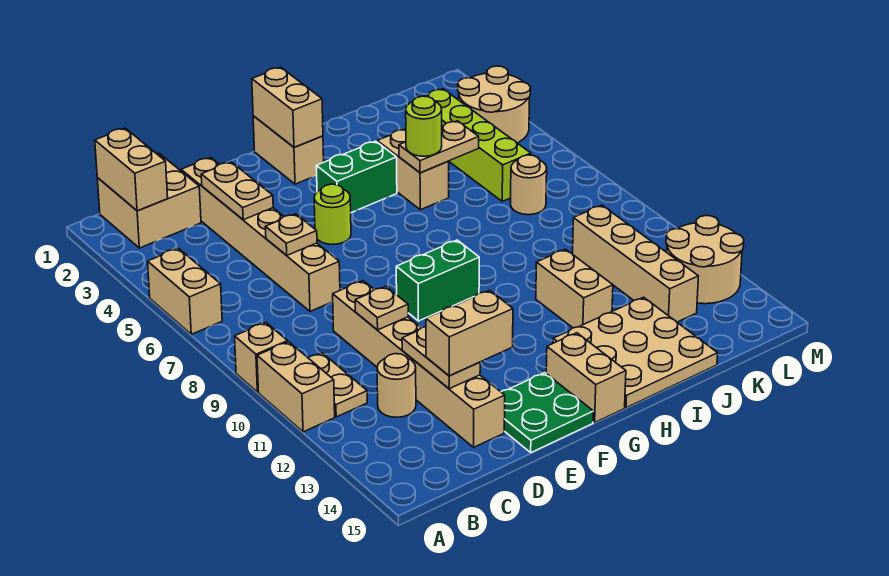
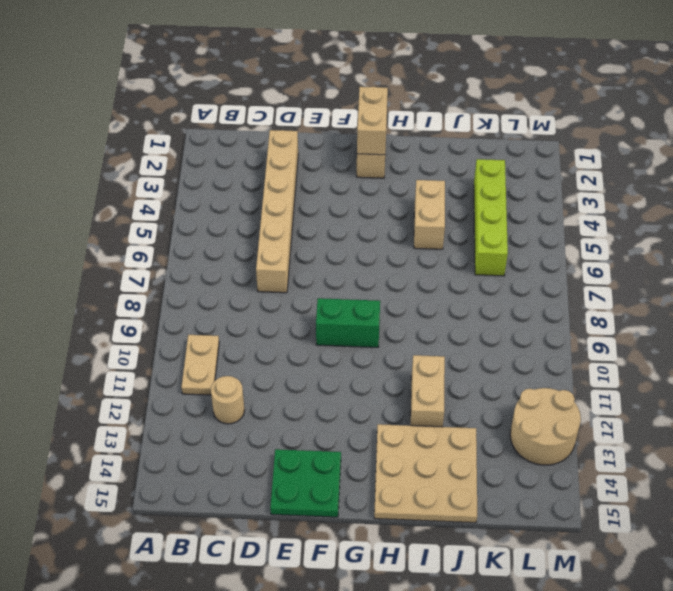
none -> tan brick A5:A6 level 1
none -> tan brick A9 level 1
none -> tan brick A10:A11 level 1
none -> tan brick B1:C2 level 1

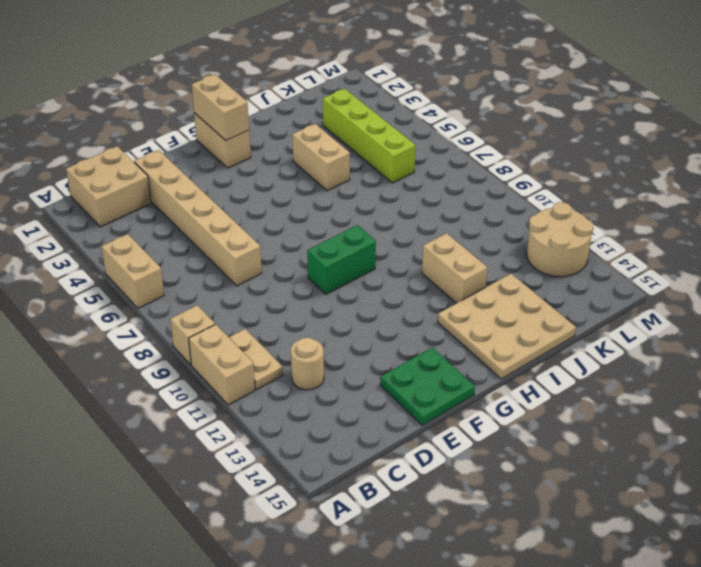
none -> tan brick D9:D14 level 1
none -> lime round brick F5 level 1
none -> green brick G4:H4 level 1
none -> tan brick G14:G15 level 1

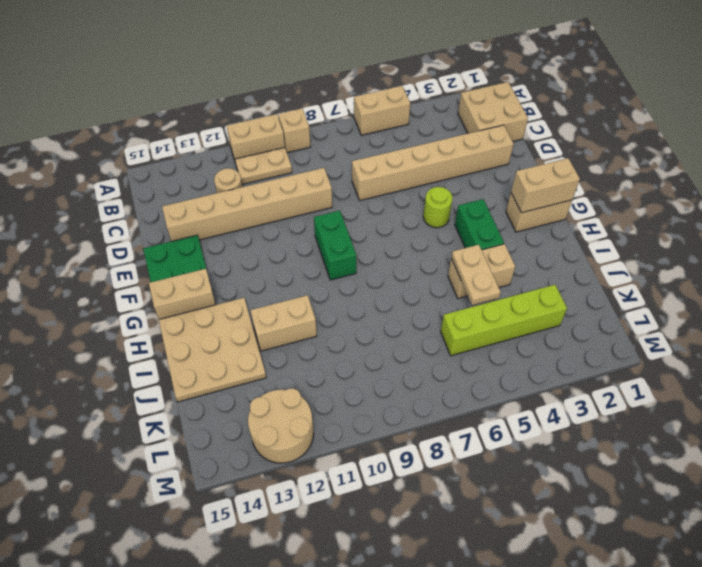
none -> tan round brick K7 level 1
none -> tan brick K10:K13 level 1
none -> tan round brick L3:M4 level 1
none -> tan brick B1:B2 level 2

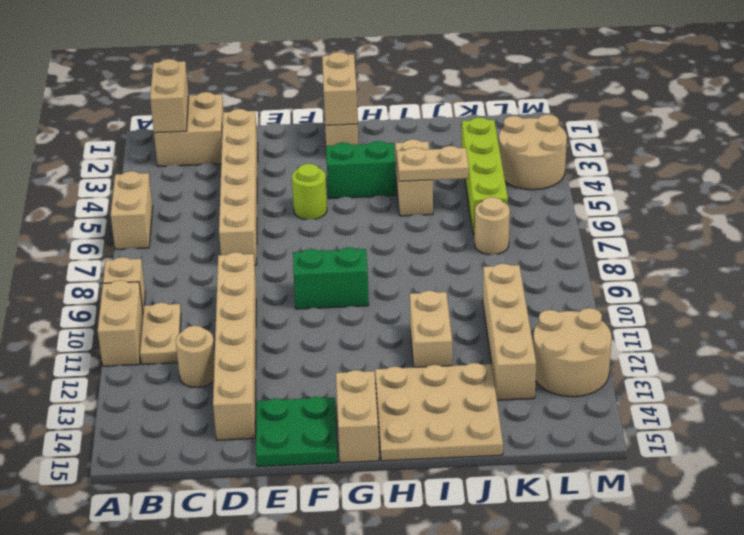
none -> tan plate D3:D4 level 2
none -> tan plate D6 level 2
none -> tan plate D10 level 2
none -> tan plate D12:D13 level 2

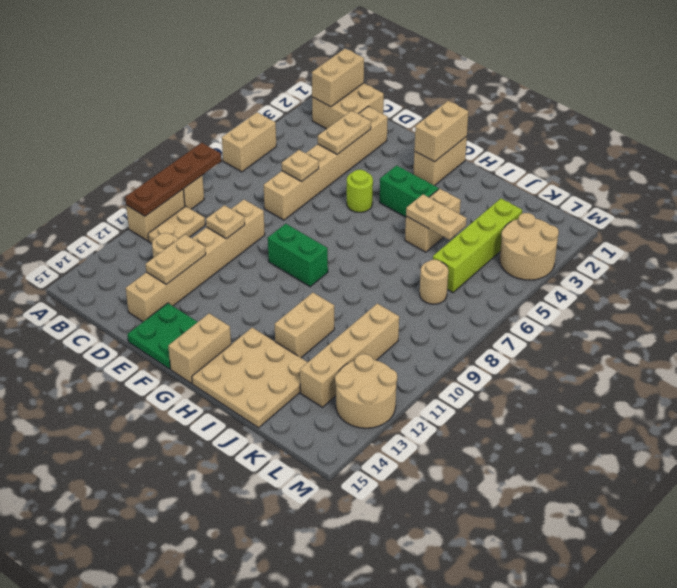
brown plate A8:A11 level 2 -> none
none -> tan brick D13:E13 level 3
none -> lime round brick I5 level 3

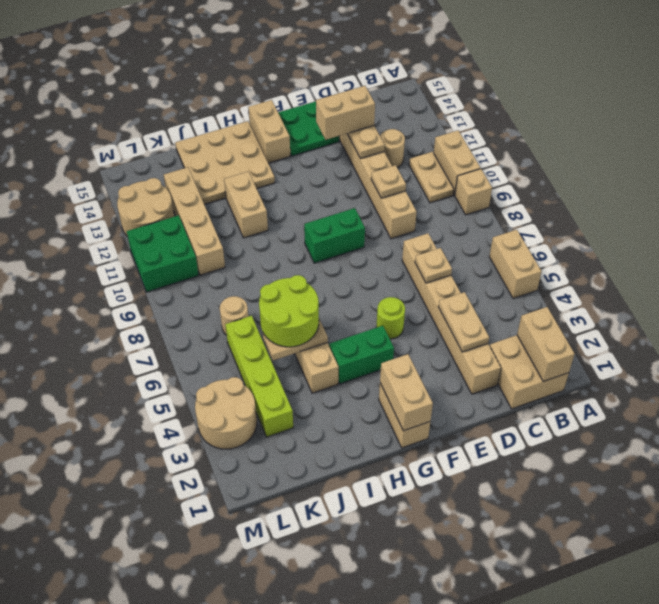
lime round brick I5:J6 level 3 -> lime round brick I5 level 3
green brick L10:M11 level 1 -> none

